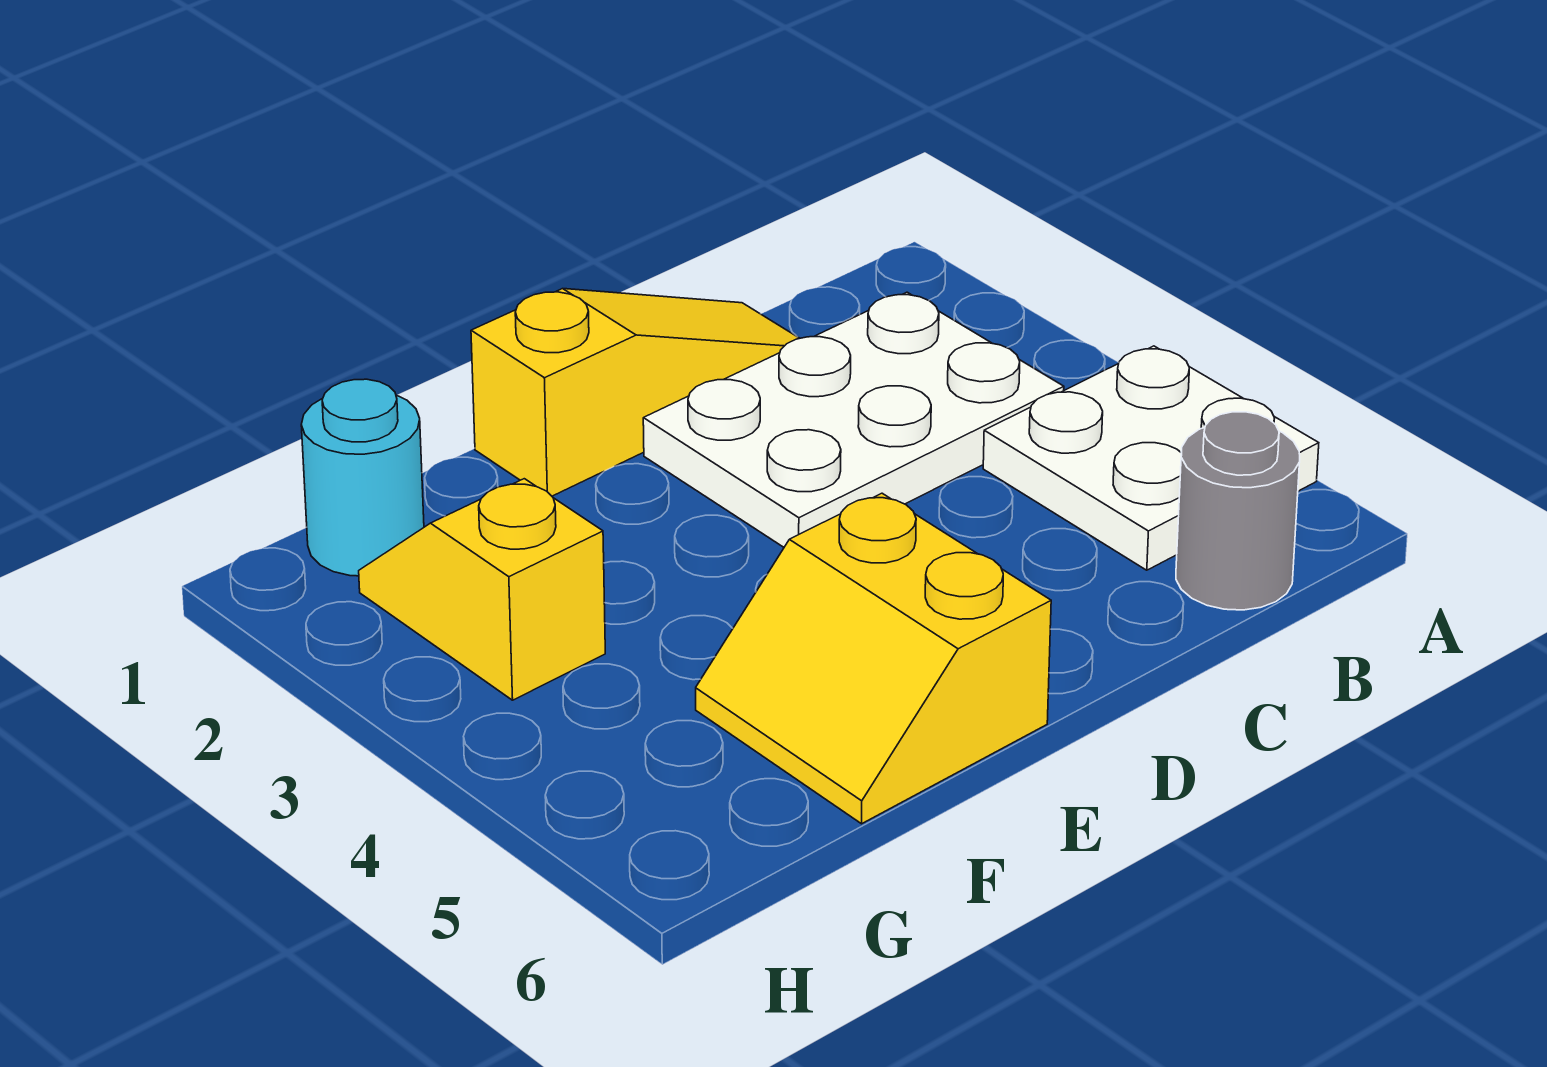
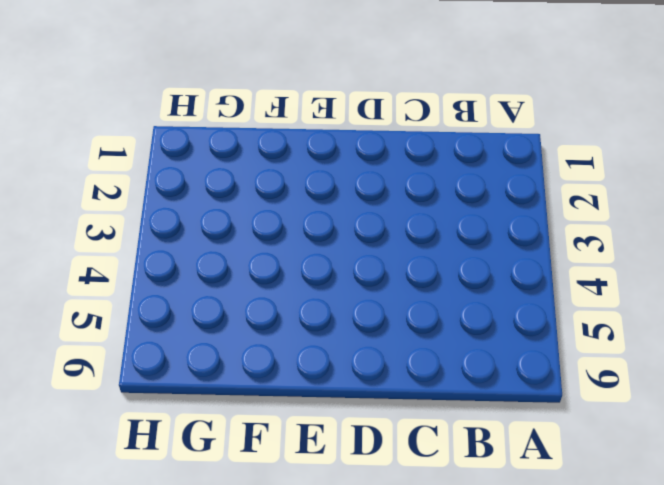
none -> white plate A4:B5 level 1
none -> white plate B2:D3 level 1

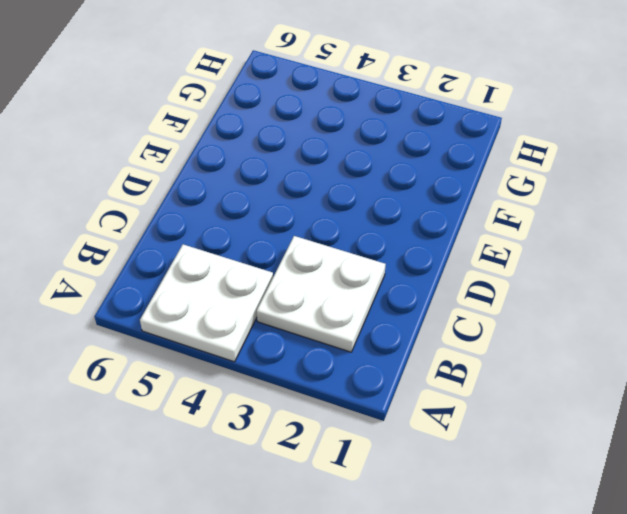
white plate B2:C3 level 1 -> white plate B2:D3 level 1
none -> grey round brick B6 level 1
none -> yellow slope C1:E1 level 1 top E

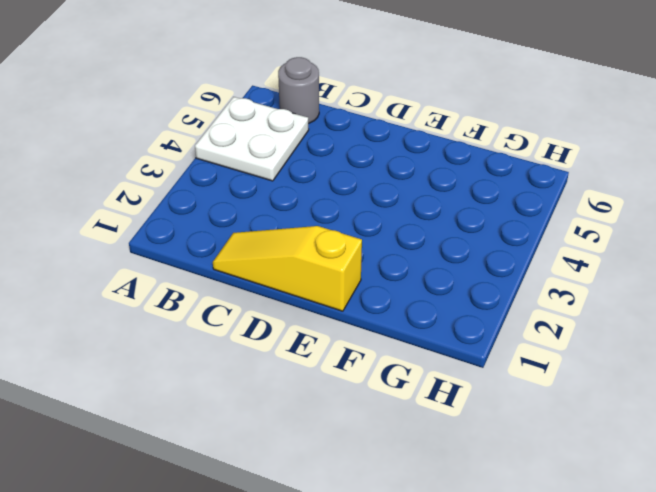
none -> white plate B2:D3 level 1
none -> yellow slope E5:F6 level 1 top E

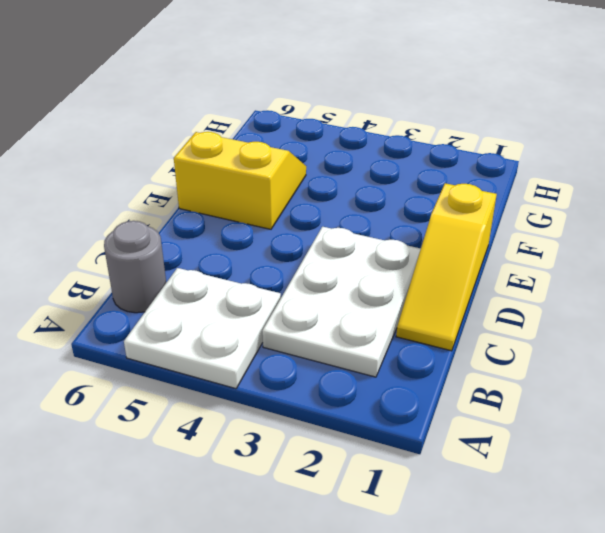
none -> cyan round brick G1 level 1
none -> yellow slope G2:G3 level 1 top 3

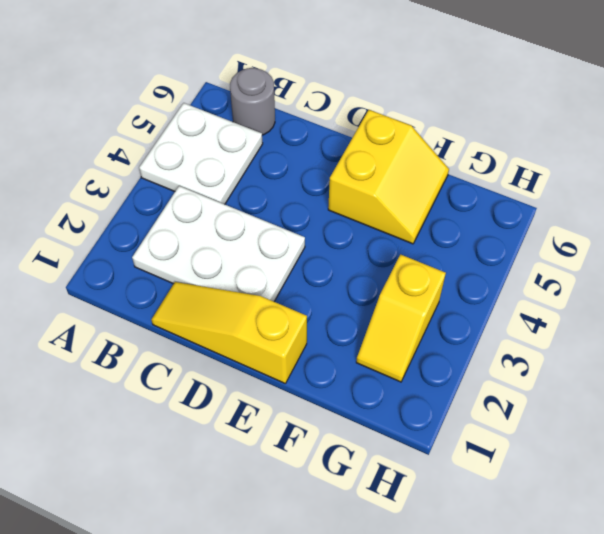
none -> cyan round brick G1 level 1

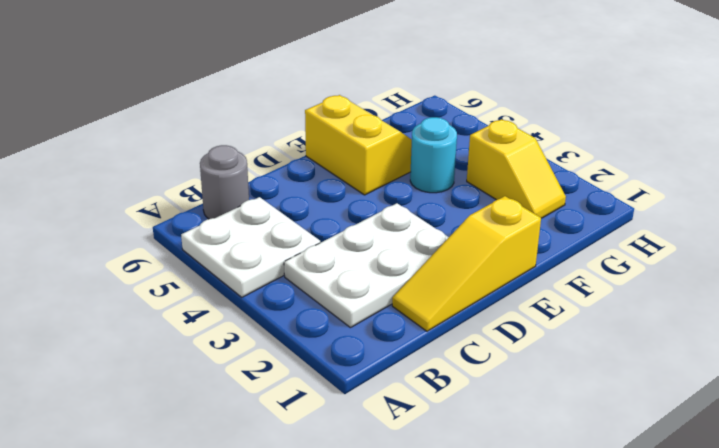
cyan round brick F4 level 1 -> cyan round brick G1 level 1

